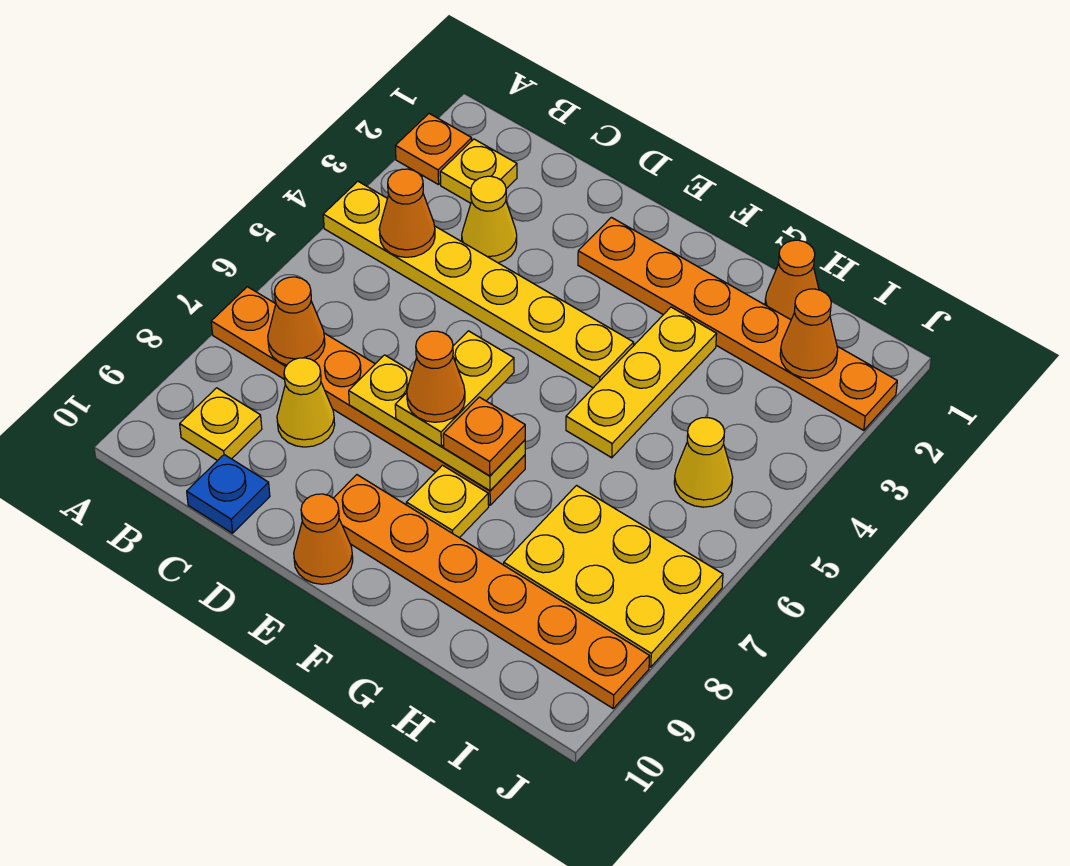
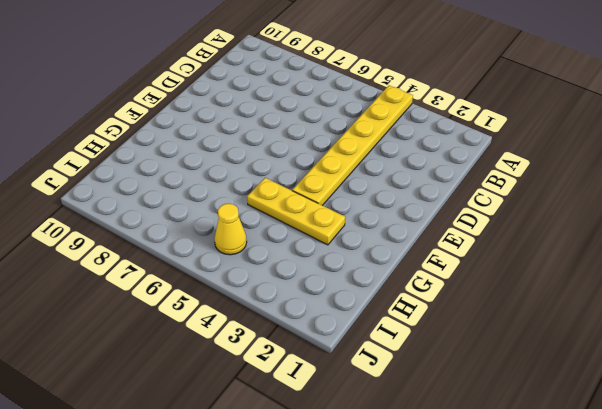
none -> orange plate A2 level 1
none -> orange plate A7:F7 level 1
none -> yellow plate B2 level 1

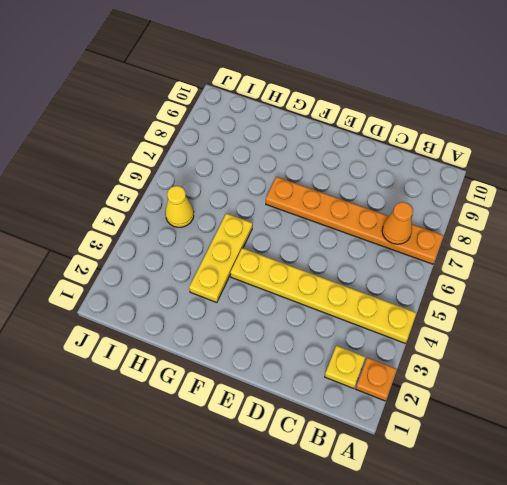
none -> yellow plate B9 level 1
none -> yellow cone C3 level 1
none -> yellow cone C8 level 1

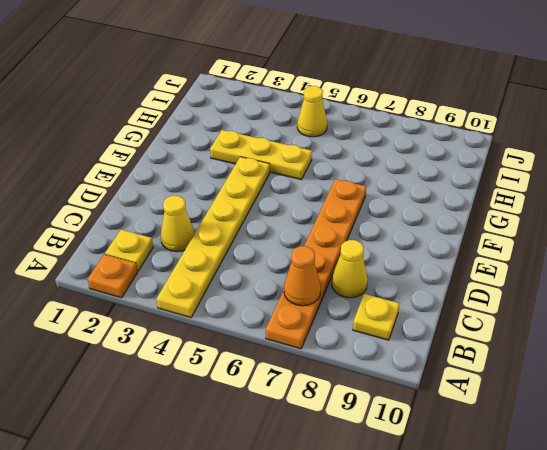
none -> blue plate C10 level 1
none -> orange plate E2:J2 level 1
none -> orange plate E9:J9 level 1

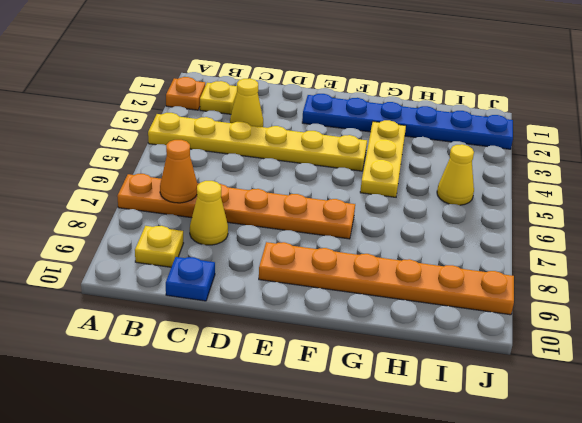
blue plate E2:J2 level 1 -> orange plate E2:J2 level 1
none -> orange cone E10 level 1
none -> yellow plate F8 level 1
none -> orange cone H1 level 1

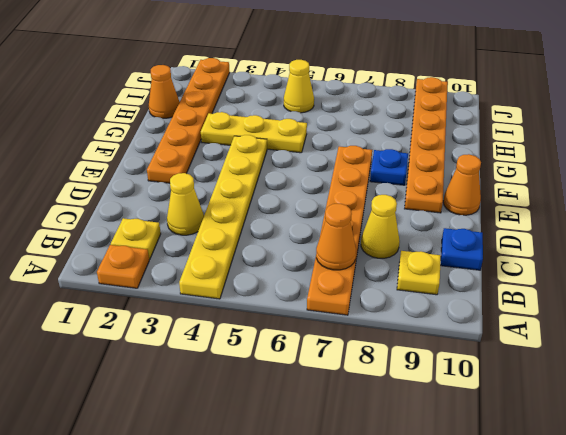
blue plate F8 level 1 -> yellow plate F8 level 1
none -> yellow plate H7:J8 level 1
none -> orange cone B4 level 2
none -> yellow plate D7:F7 level 2

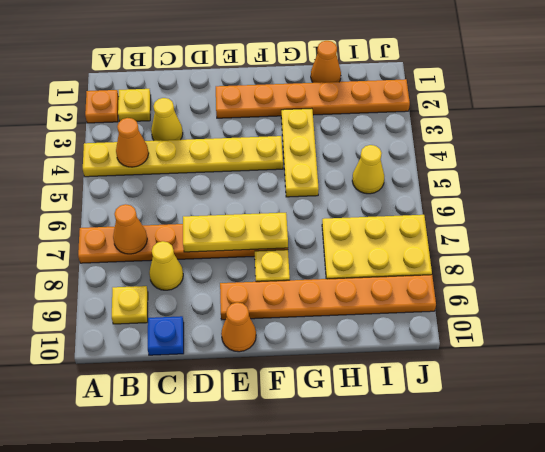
none -> orange cone I2 level 2
none -> yellow plate E6:E7 level 3
none -> orange plate F7 level 3

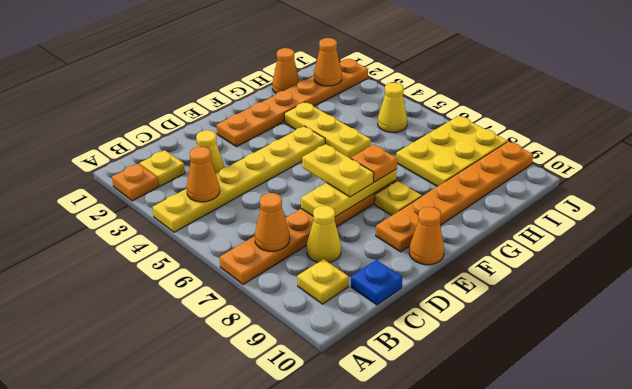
none -> orange cone E7 level 4

